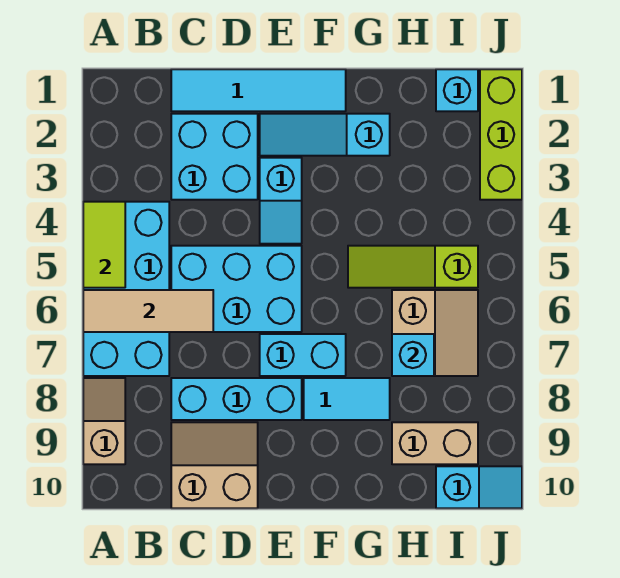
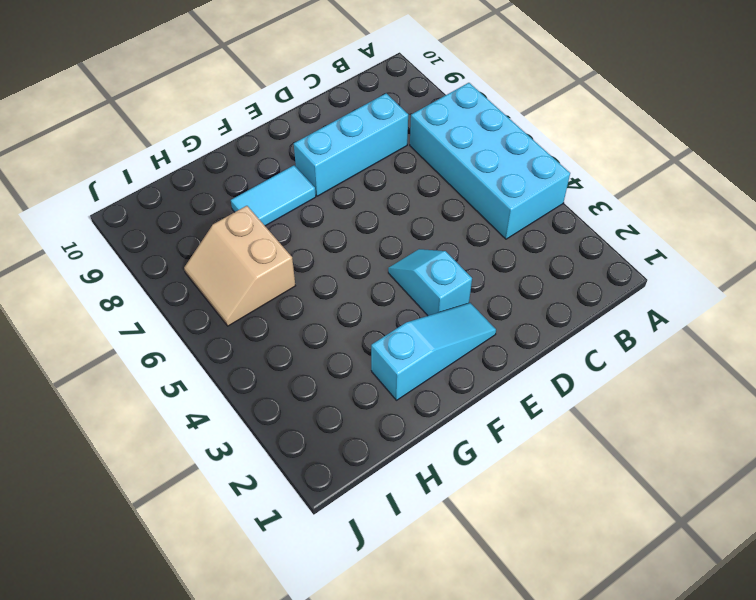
none -> tan slope A8:A9 level 1 top 9
none -> cyan tile C1:F1 level 1
none -> cyan brick C2:D3 level 1

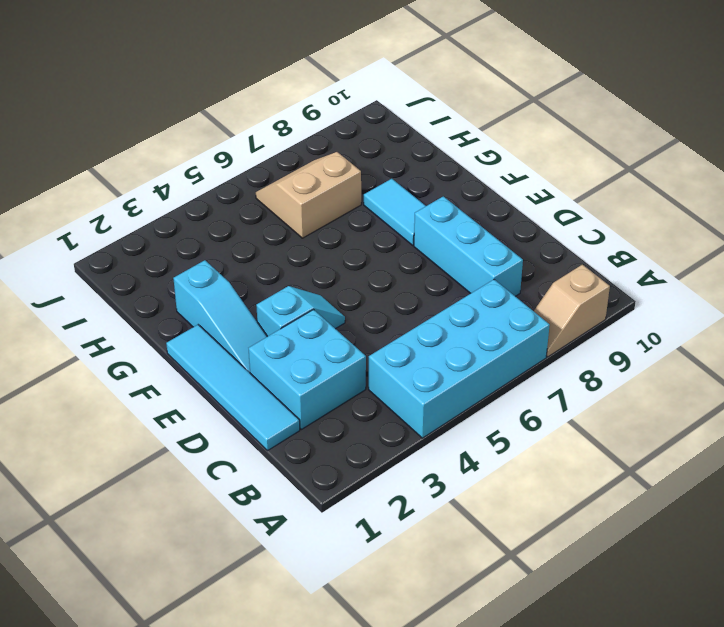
none -> cyan brick C5:E6 level 1
none -> tan slope C9:D10 level 1 top 10
none -> cyan brick E7:F7 level 1

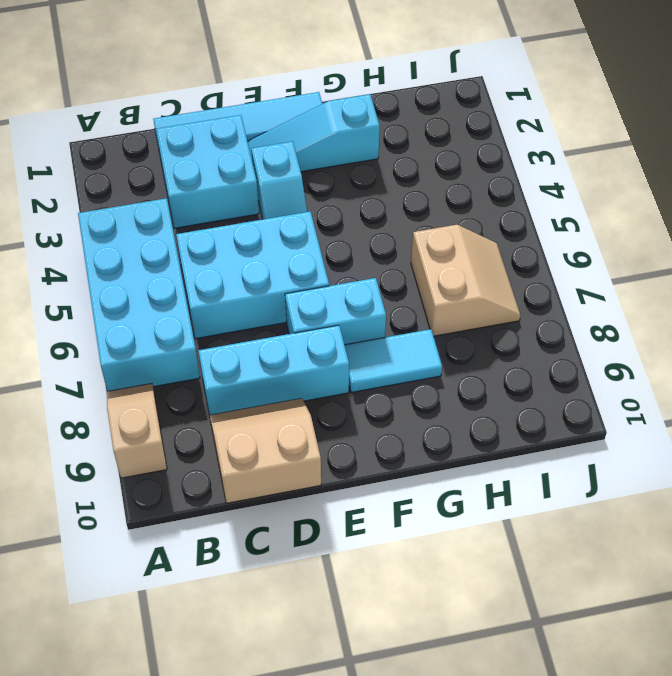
none -> lime slope G5:I5 level 1 top I
none -> tan brick H9:I9 level 1
none -> cyan brick I1 level 1

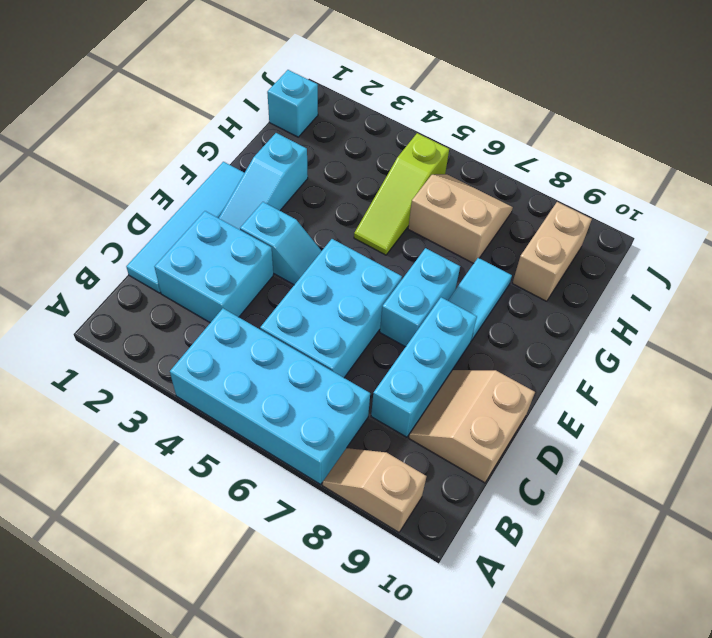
none -> cyan slope I10:J10 level 1 top I
none -> lime brick J1:J3 level 1
none -> lime tile A4:A5 level 2

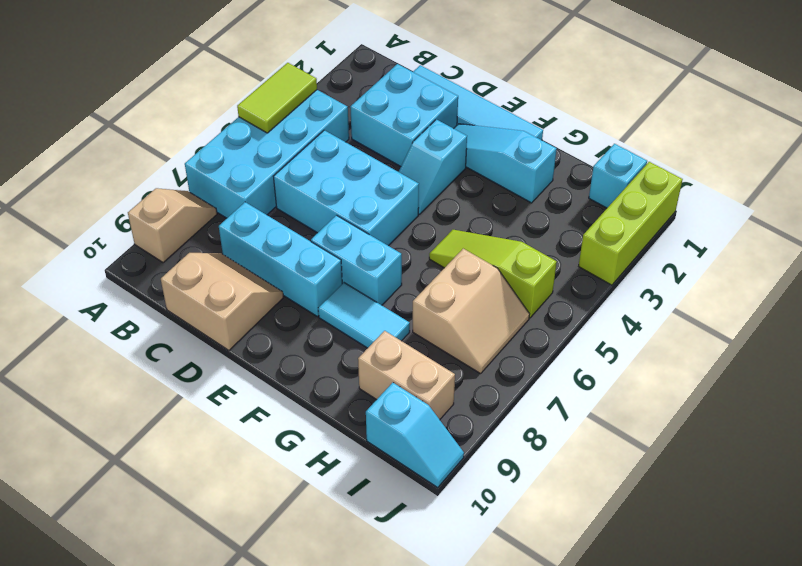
none -> tan tile A6:C6 level 2
none -> cyan brick H7 level 2

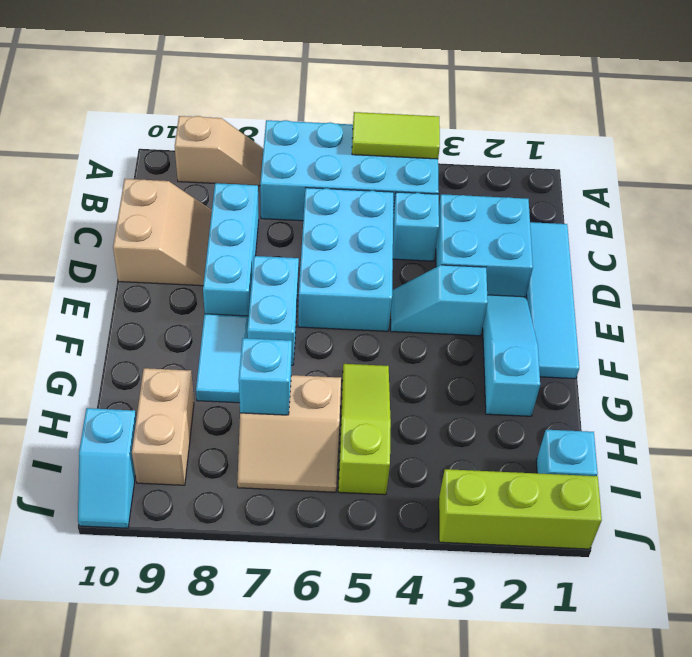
cyan brick C4 level 1 -> none
none -> tan tile A6:C6 level 2

